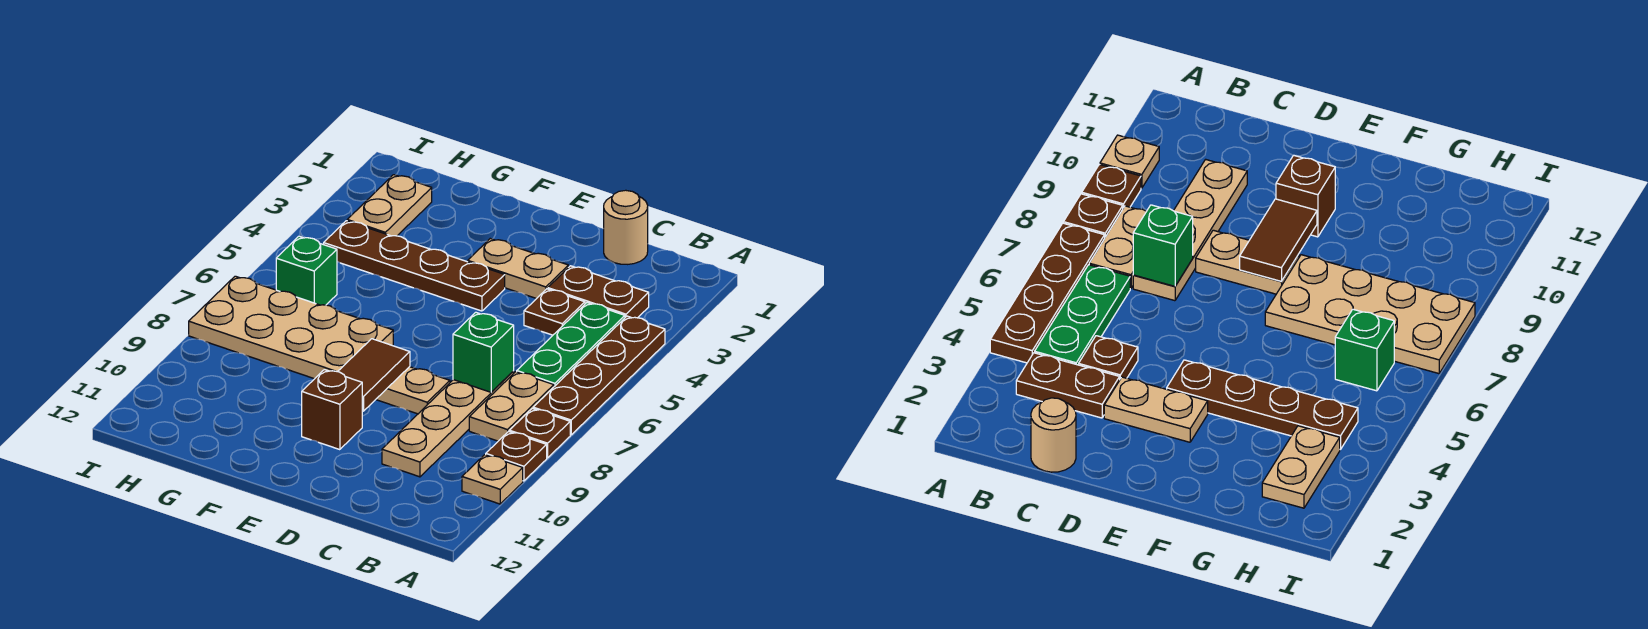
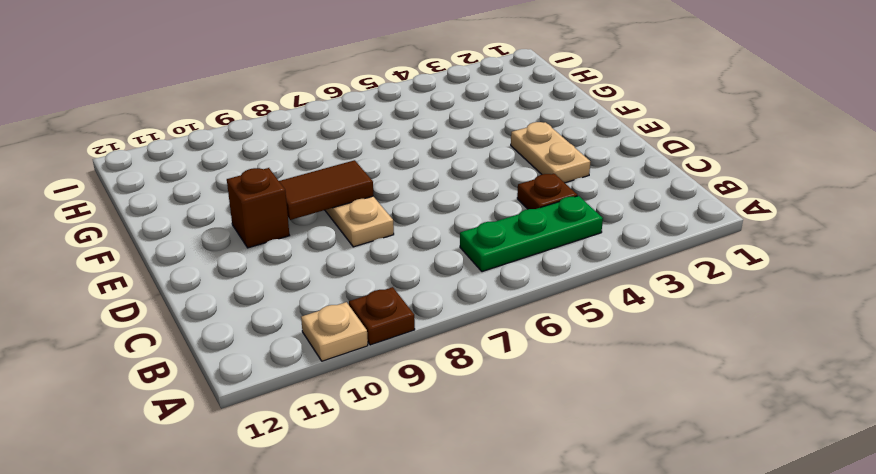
none -> brown plate A4:A7 level 1
none -> brown plate A8 level 1
none -> brown plate B3:C3 level 1

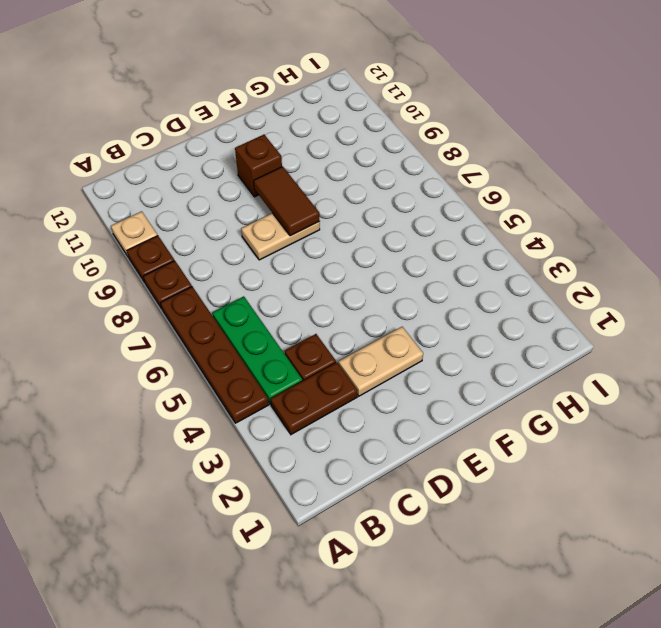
none -> tan plate B7:B8 level 1
none -> tan round brick C1 level 1
none -> tan plate C7:C10 level 1

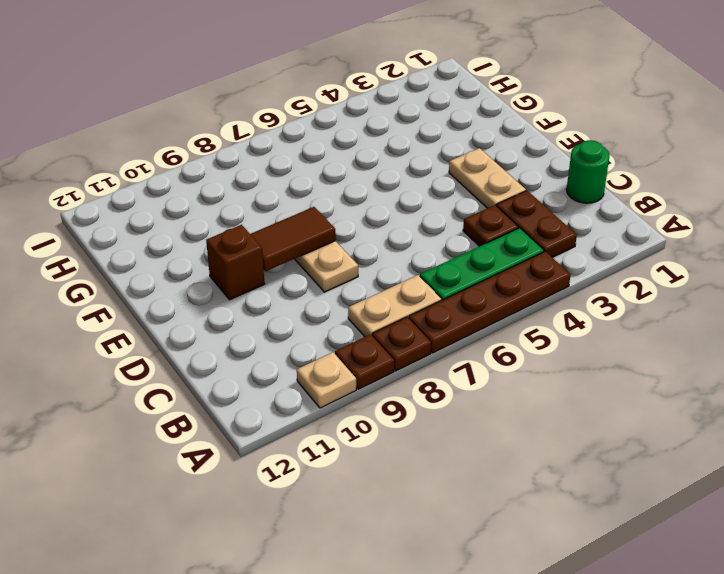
green round brick C1 level 1 -> tan round brick C1 level 1
none -> tan plate C7:C10 level 1
none -> brown plate E4:H4 level 1
none -> tan plate F7:I8 level 1

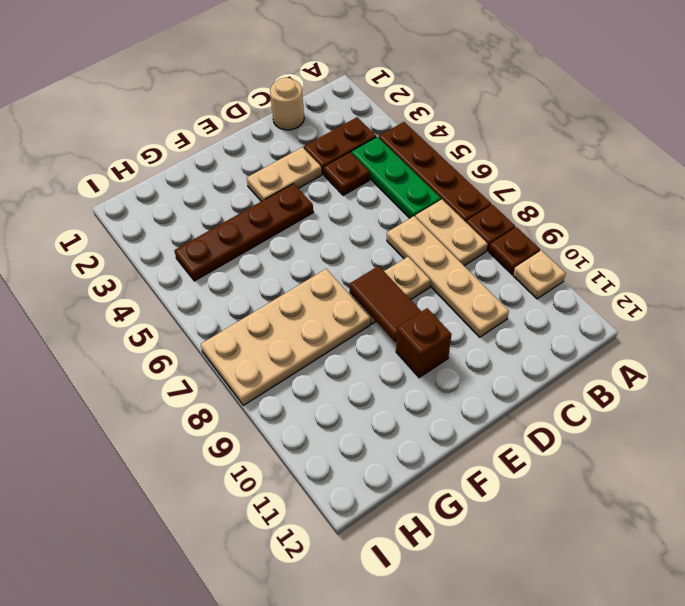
none -> tan plate H2:H3 level 1
none -> green brick H6 level 1
none -> green brick C7 level 2

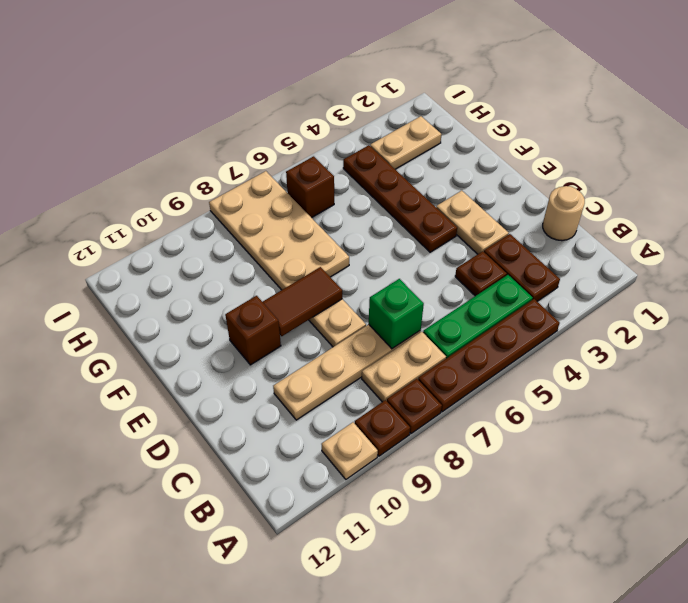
brown brick H6 level 1 -> green brick H6 level 1

